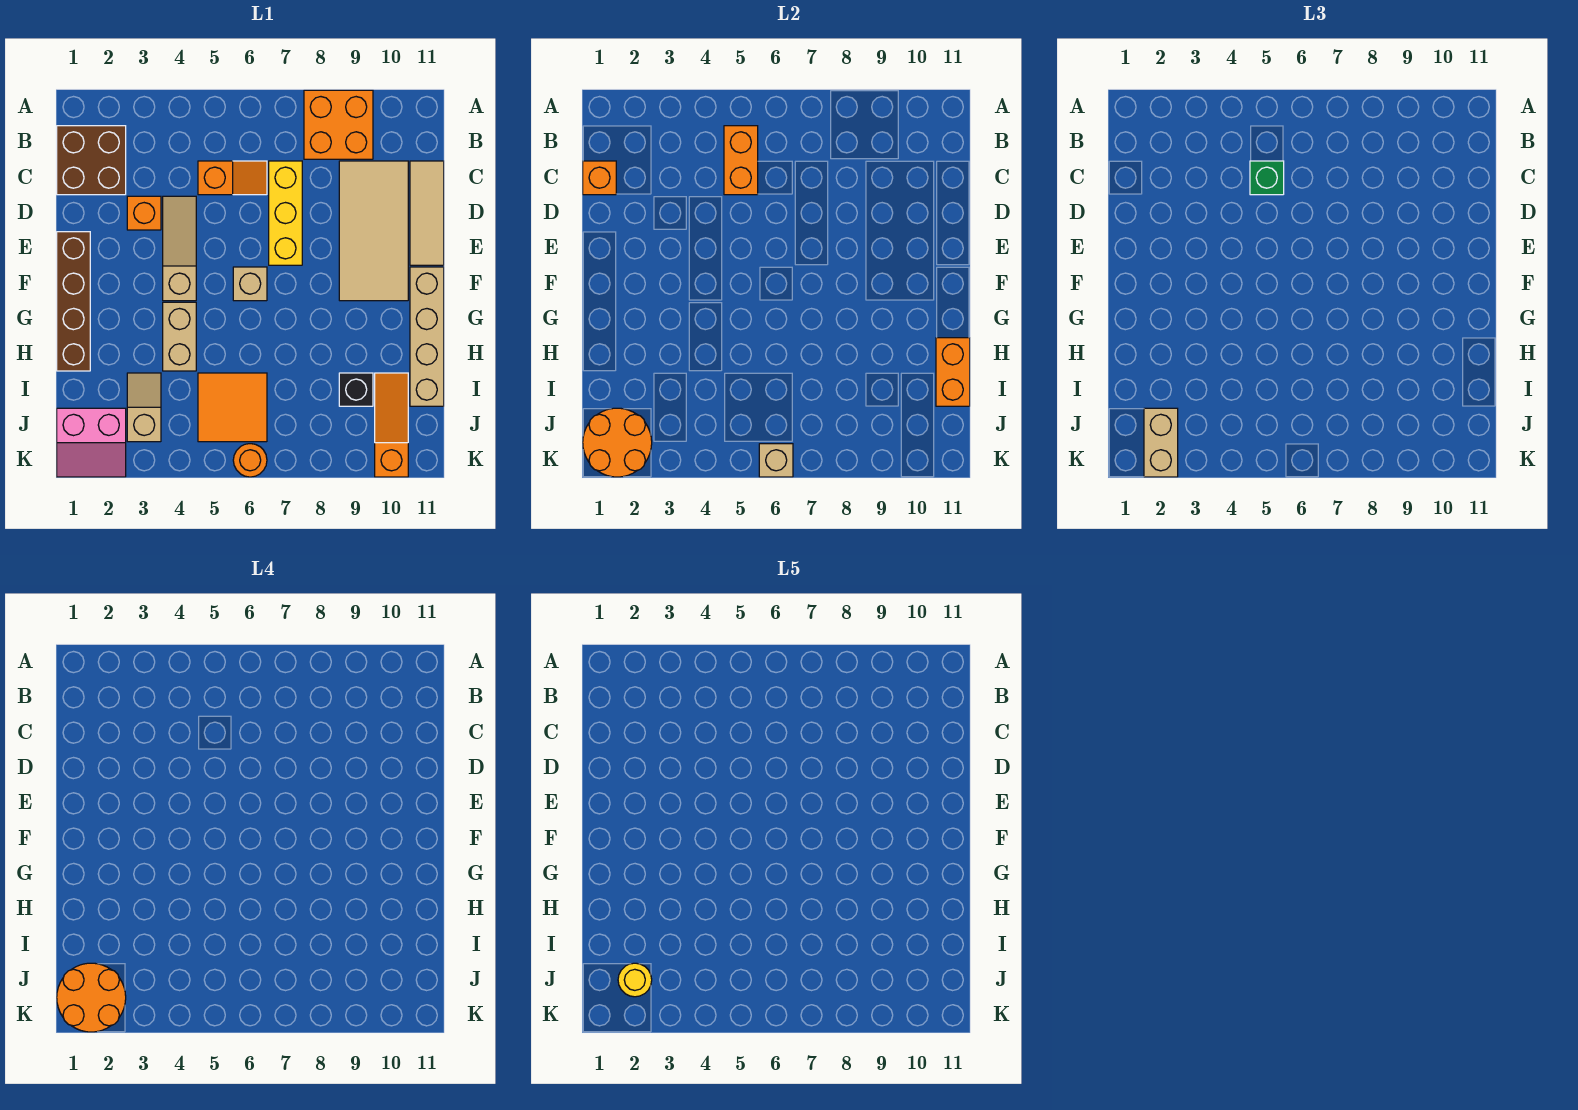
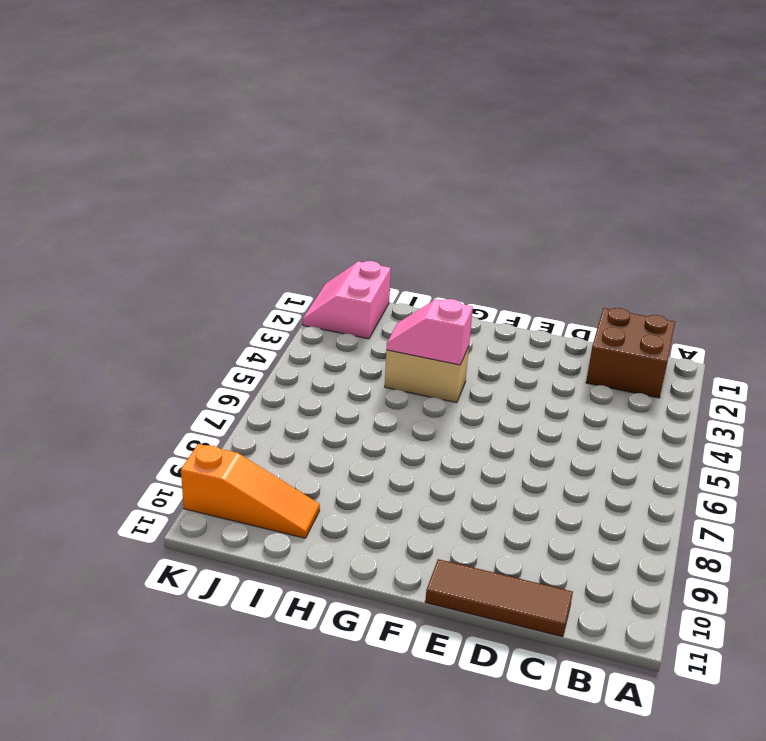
brown tile C11:E11 level 1 -> tan tile C11:E11 level 1
pink slope G4:H4 level 2 top G -> none
none -> orange brick A8:B9 level 1
none -> orange slope C5:C6 level 1 top 5
none -> yellow brick C7:E7 level 1

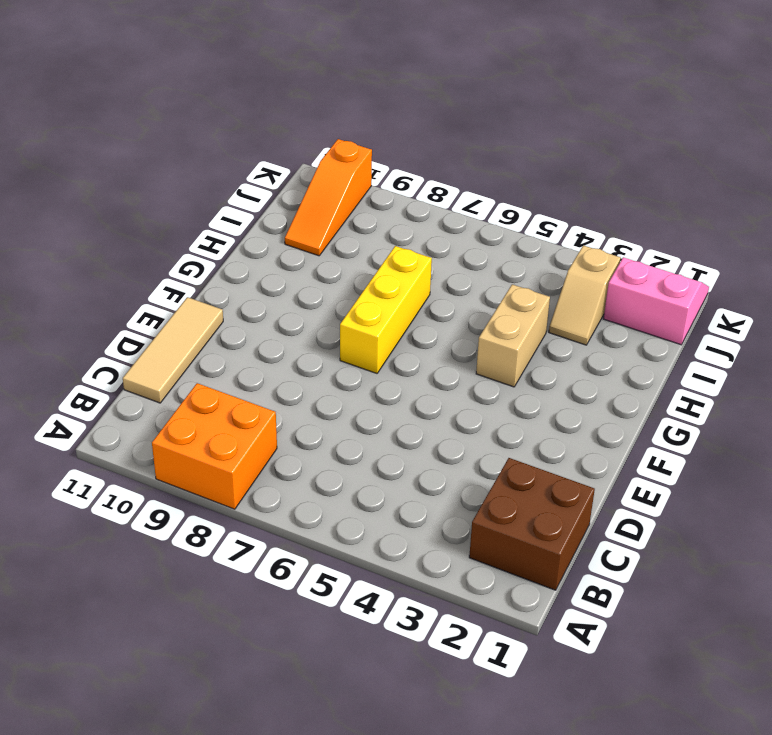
yellow brick F7:H7 level 1 -> yellow brick C7:E7 level 1
none -> orange slope C5:C6 level 1 top 5
none -> tan tile C9:F10 level 1
none -> orange brick D3 level 1

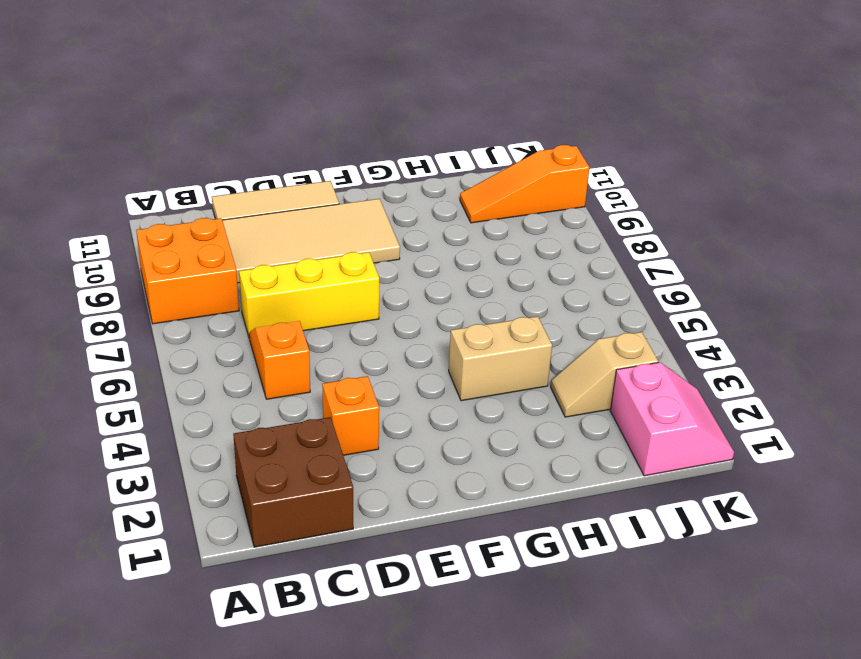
none -> tan slope D4:F4 level 1 top F
none -> brown brick E1:H1 level 1
none -> tan brick F6 level 1

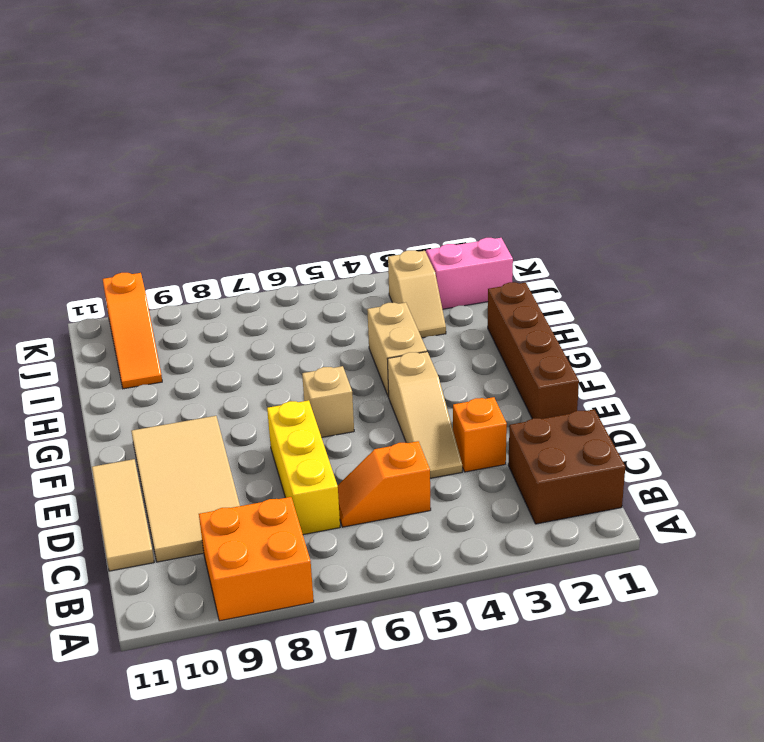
none -> tan brick F11:I11 level 1
none -> orange tile I5:J6 level 1
none -> black brick I9 level 1

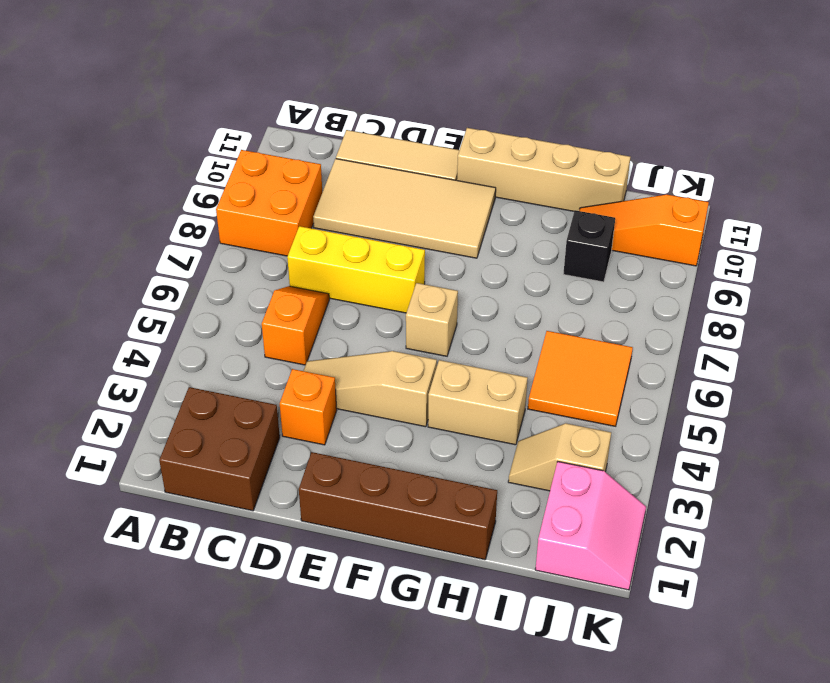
none -> orange round brick K6 level 1
none -> orange brick B5:C5 level 2
none -> orange brick C1 level 2

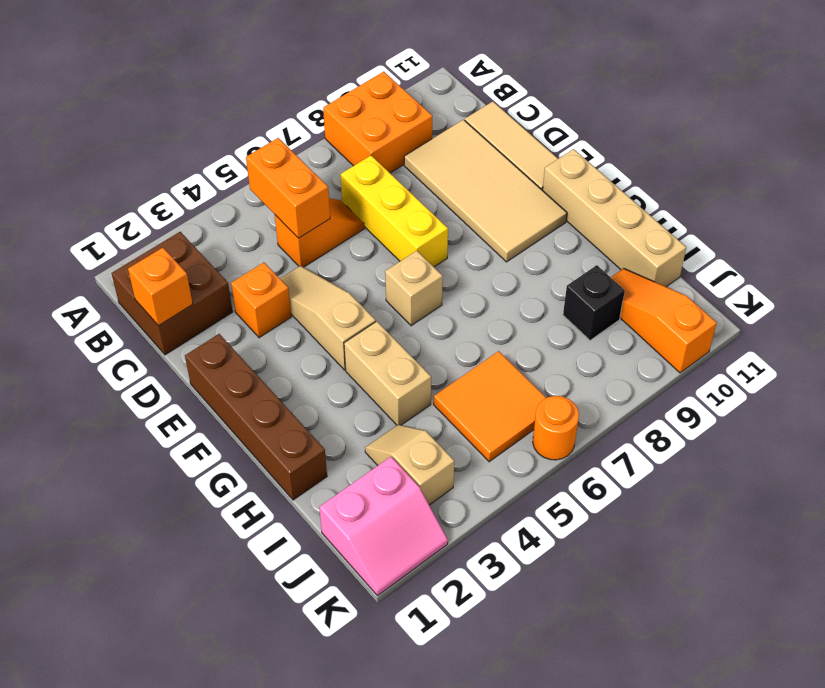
none -> orange brick H11:I11 level 2
none -> orange round brick J1:K2 level 2
none -> tan brick K6 level 2

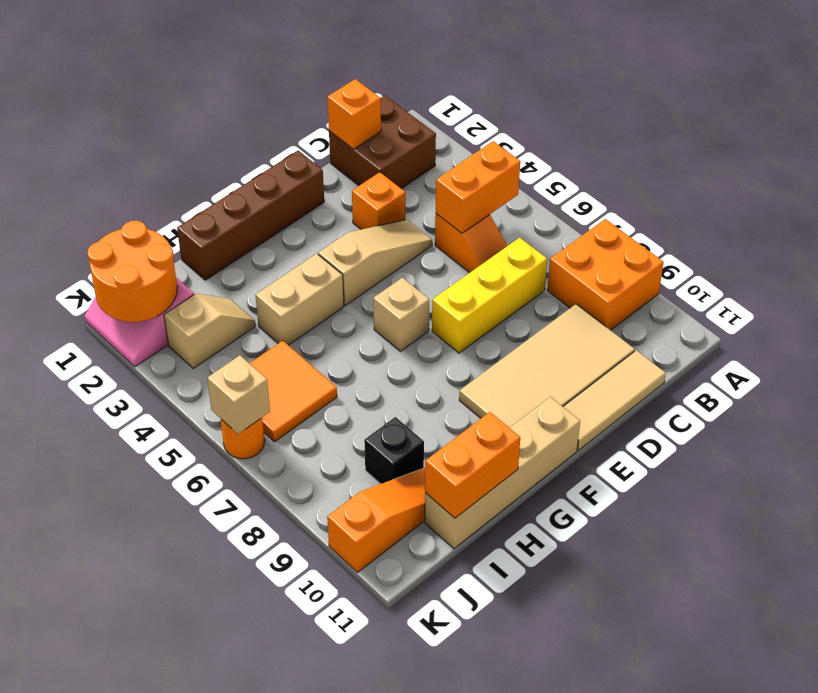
none -> green brick C5 level 3
none -> tan brick J2:K2 level 3
none -> orange round brick J1:K2 level 4

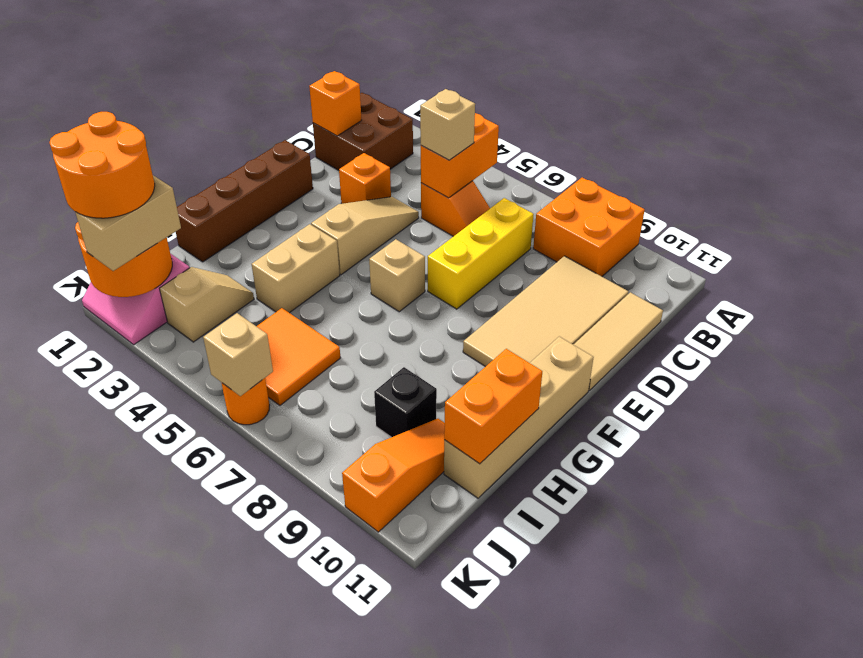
tan brick C5 level 3 -> green brick C5 level 3
none -> yellow round brick J2 level 5

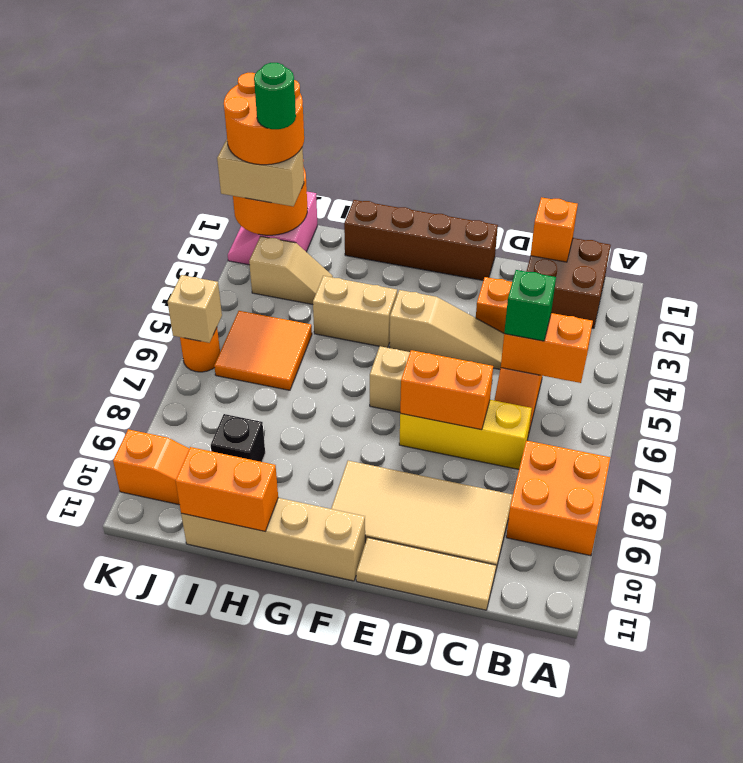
orange brick D7:E7 level 2 -> none
green round brick J2 level 5 -> yellow round brick J2 level 5

